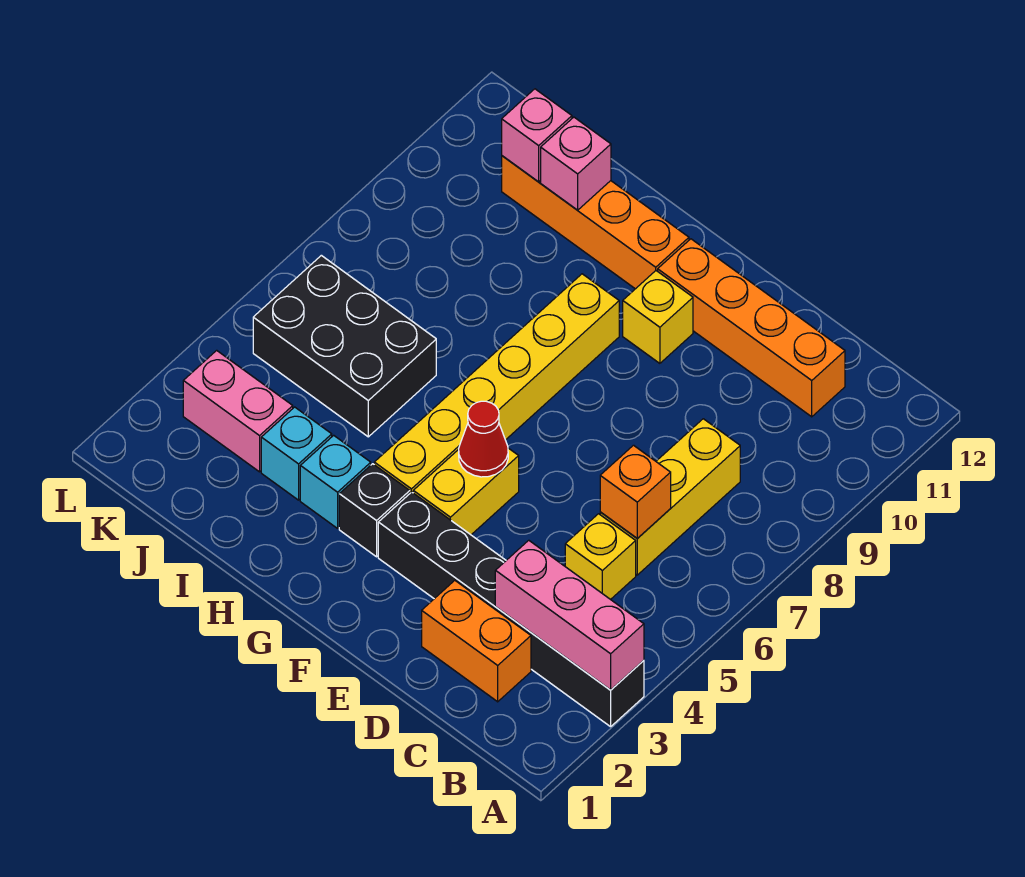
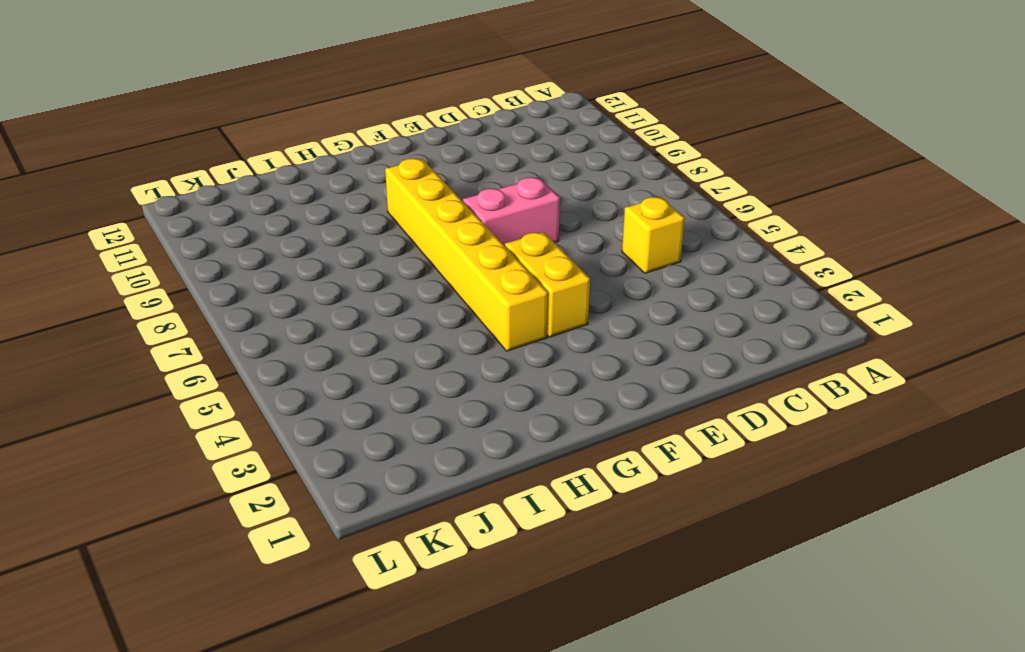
pink brick E7:F7 level 1 -> pink brick J3:K3 level 1
none -> black brick A3:F3 level 1
none -> orange brick C2:D2 level 1
none -> yellow brick C6:C8 level 1

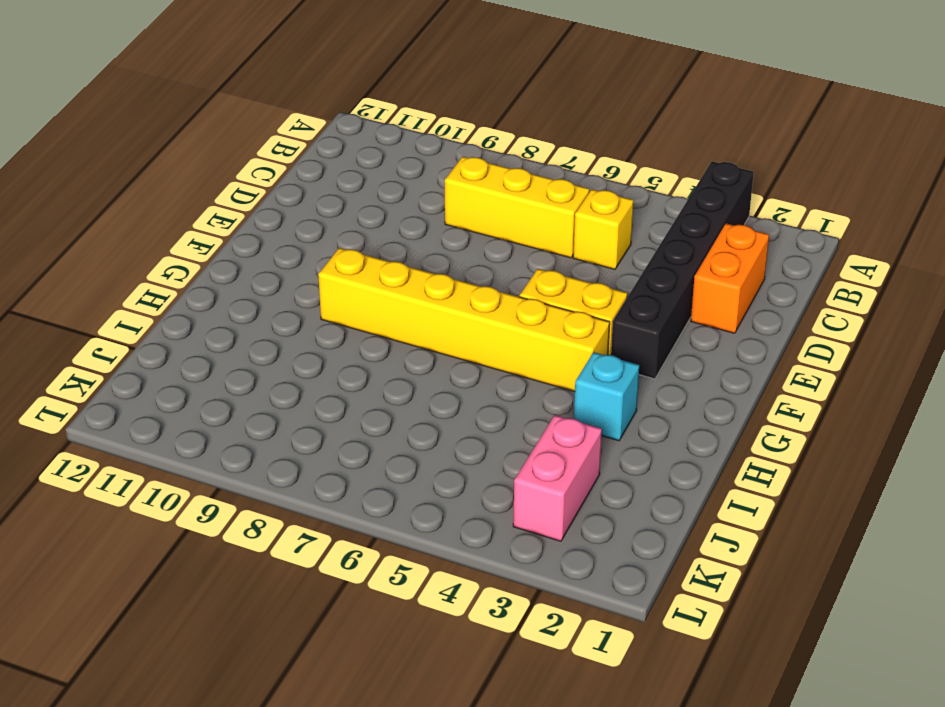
none -> orange brick C11:F11 level 1
none -> yellow brick F10 level 1
none -> black brick G3 level 1

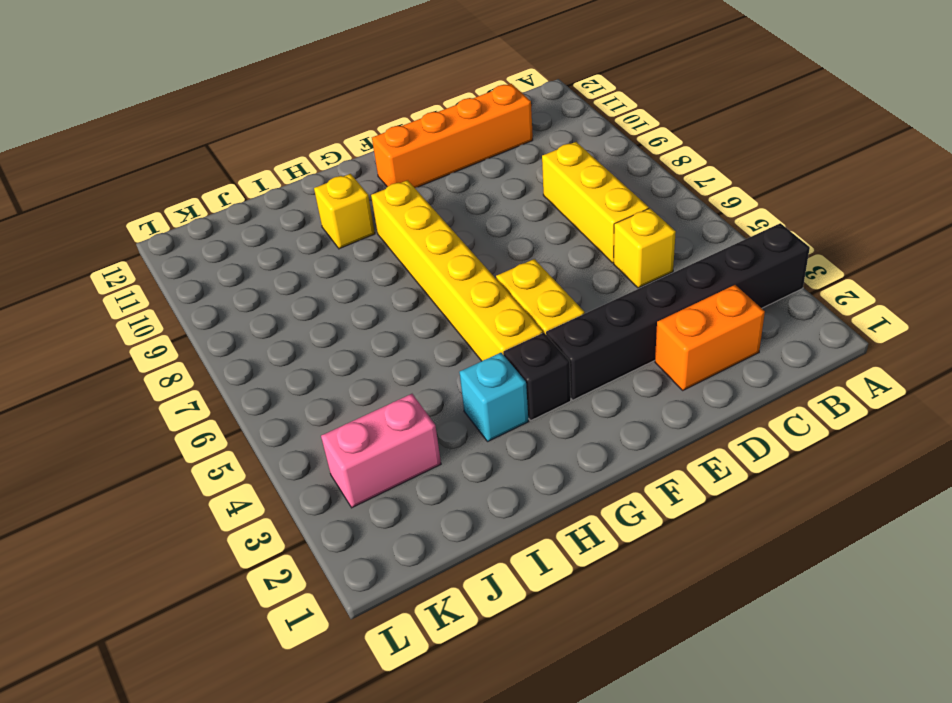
yellow brick H10 level 1 -> yellow brick F10 level 1
none -> orange brick G11:J11 level 1
none -> cyan brick I3 level 1
none -> black brick I5:K6 level 1

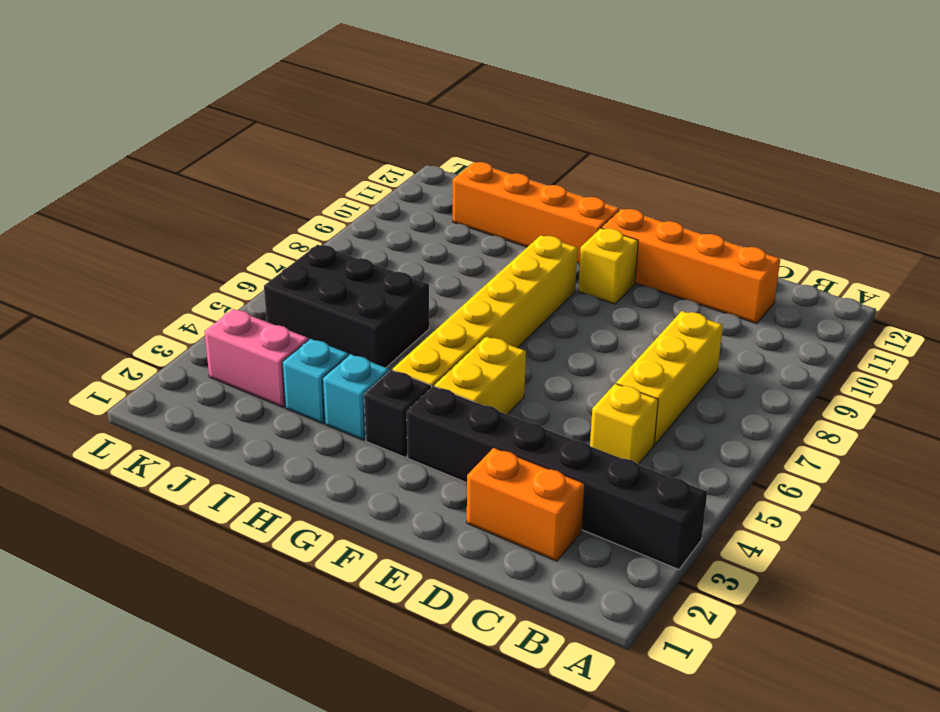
none -> pink brick A3:C3 level 2
none -> orange brick C6 level 2
none -> red cone F5 level 2

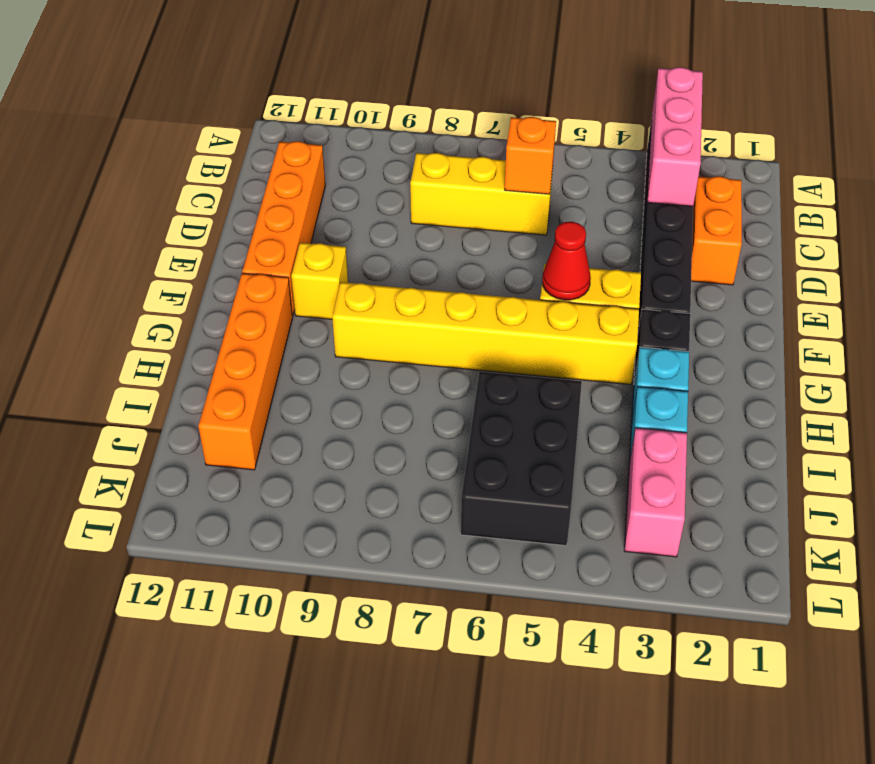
none -> yellow brick C5 level 1
none -> pink brick I11 level 2
none -> pink brick J11 level 2

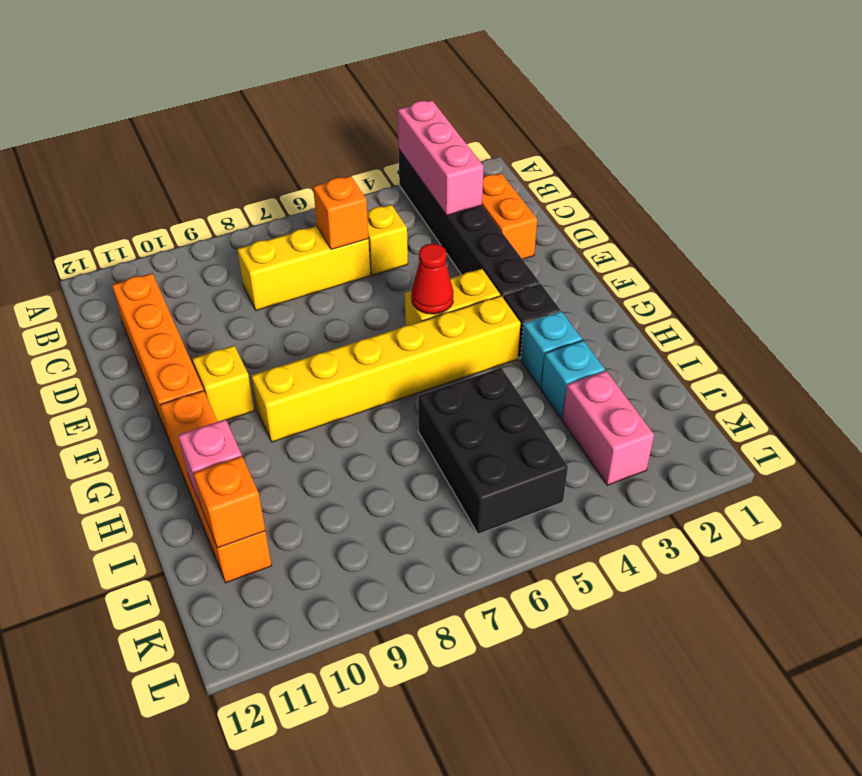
orange brick J11 level 2 -> pink brick J11 level 2

